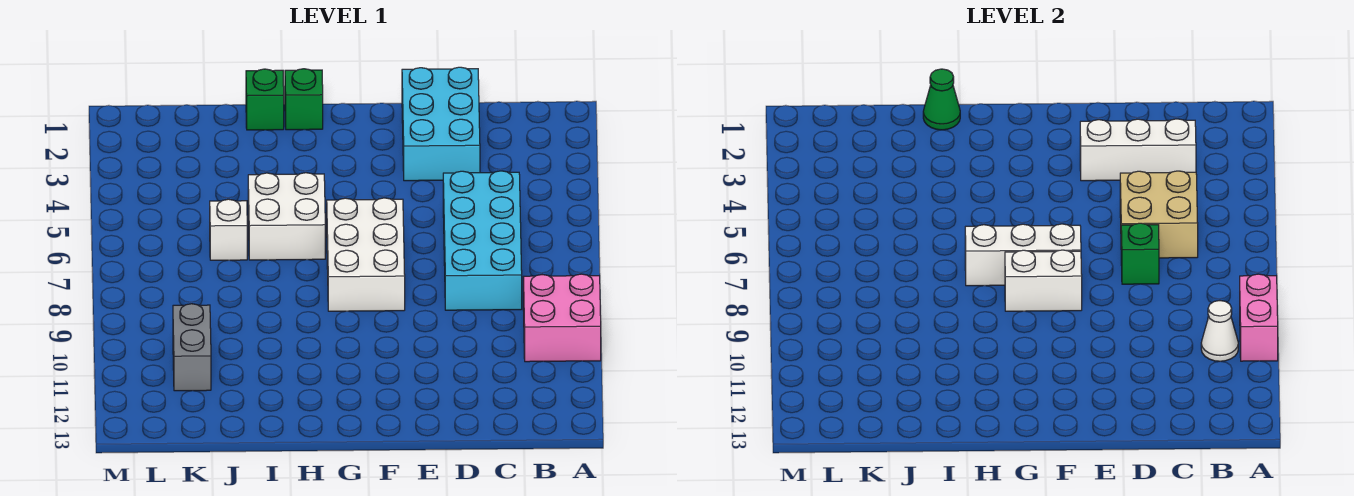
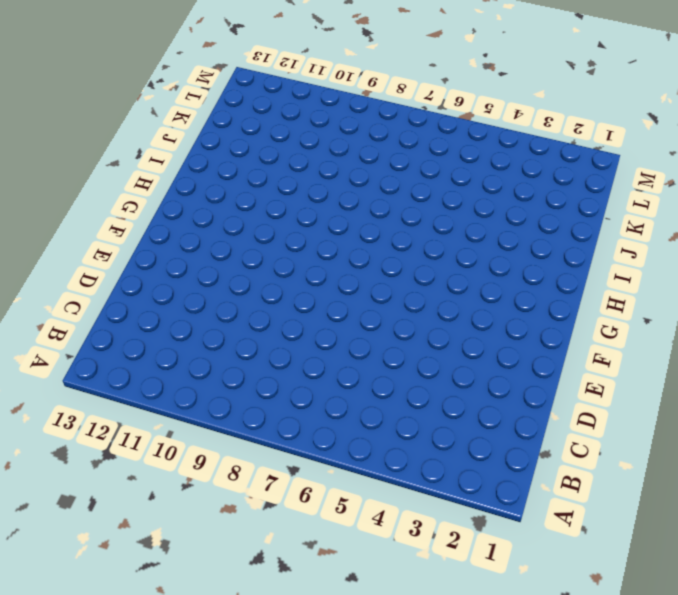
none -> pink brick A9:B10 level 1
none -> cyan brick C5:D8 level 1
none -> cyan brick D1:E3 level 1

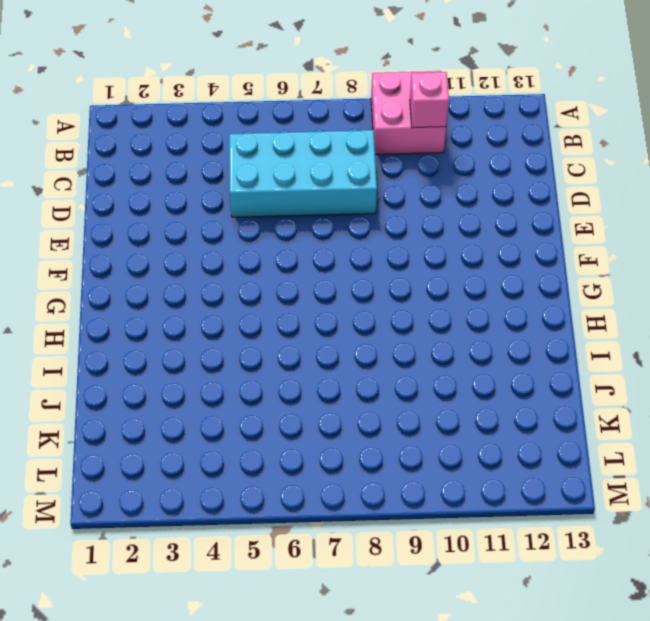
pink brick B10 level 2 -> white cone B10 level 2
none -> cyan brick D1:E3 level 1
none -> white brick F6:G8 level 1
none -> green brick H1 level 1

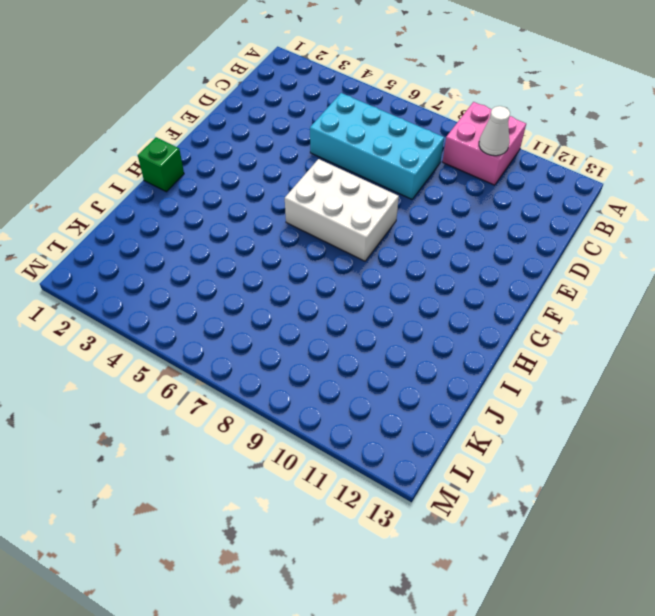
none -> cyan brick D1:E3 level 1
none -> white brick H5:I6 level 1
none -> green brick I1 level 1

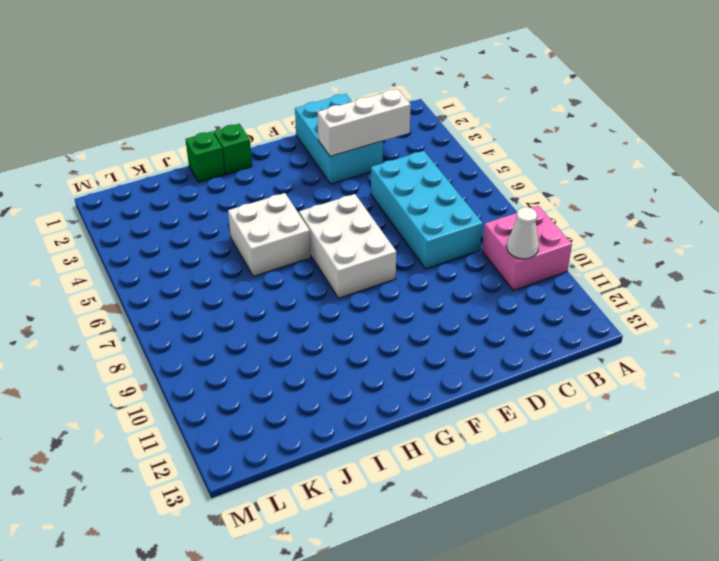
none -> white brick J6 level 1
none -> grey brick K10:K11 level 1
none -> pink brick A9:A10 level 2

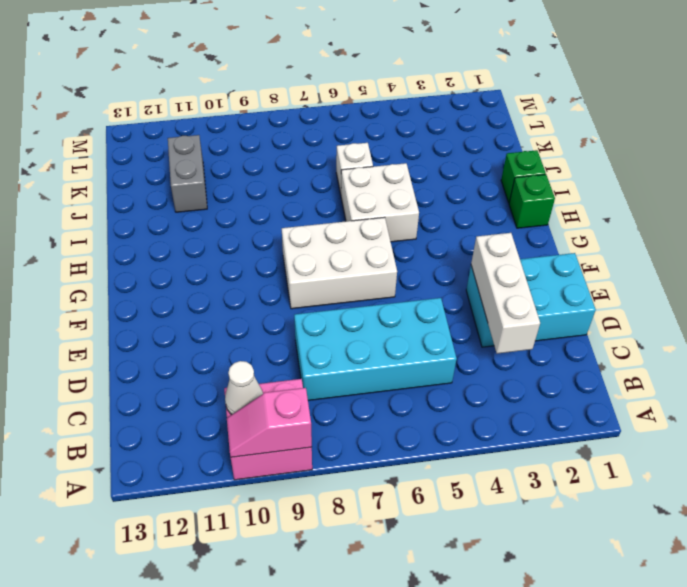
pink slope A9:A10 level 2 top 9 -> pink brick A9:A10 level 2
grey brick J11:K11 level 1 -> grey brick K10:K11 level 1
none -> tan brick C5:D6 level 2
none -> green brick D7 level 2
none -> white brick F7:H7 level 2

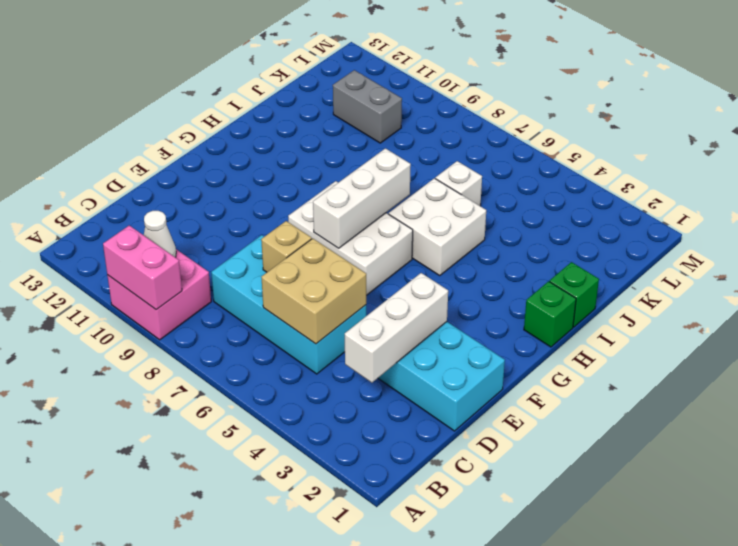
tan brick D7 level 2 -> green brick D7 level 2
none -> white brick F8:G8 level 2
none -> green cone I1 level 2

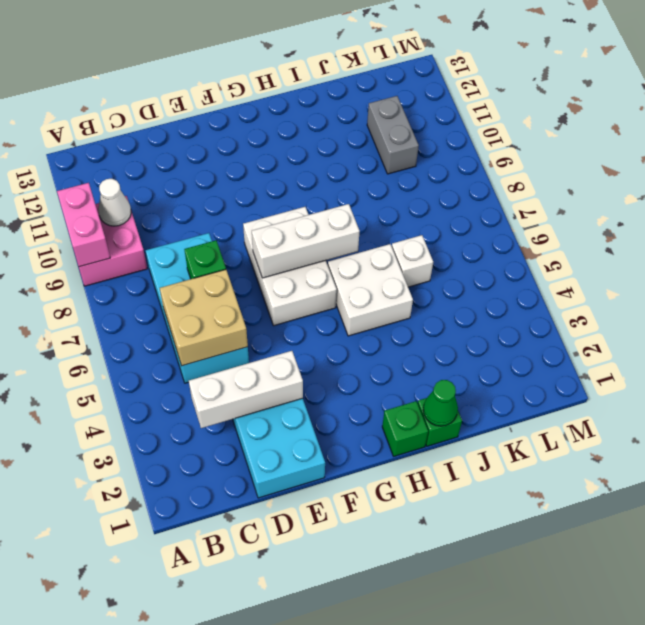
none -> white brick F8:G8 level 2

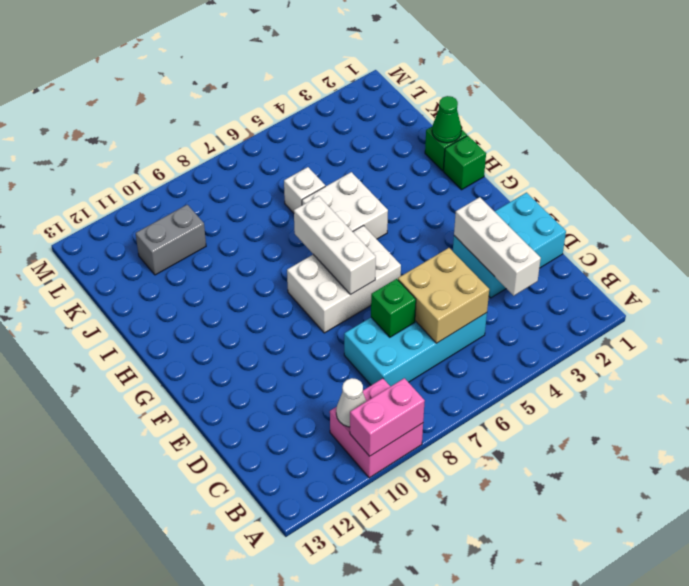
none -> white brick F8:G8 level 2

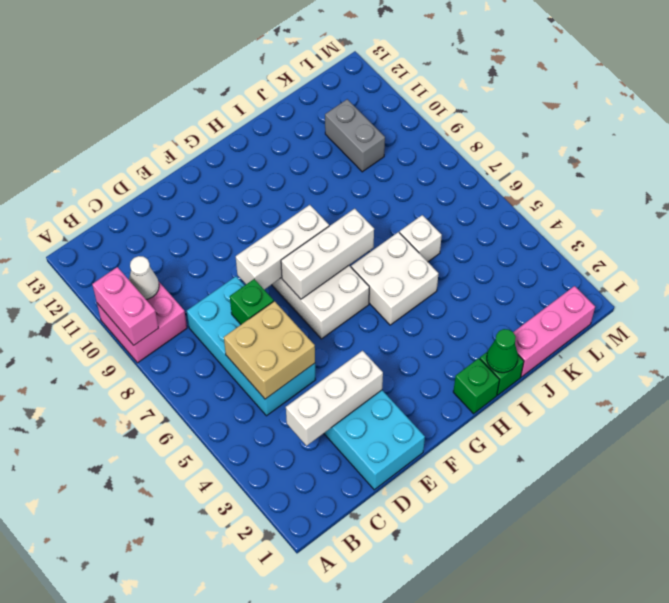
white brick E8:G8 level 2 -> white brick F8:G8 level 2
pink brick J1:L1 level 1 -> none

